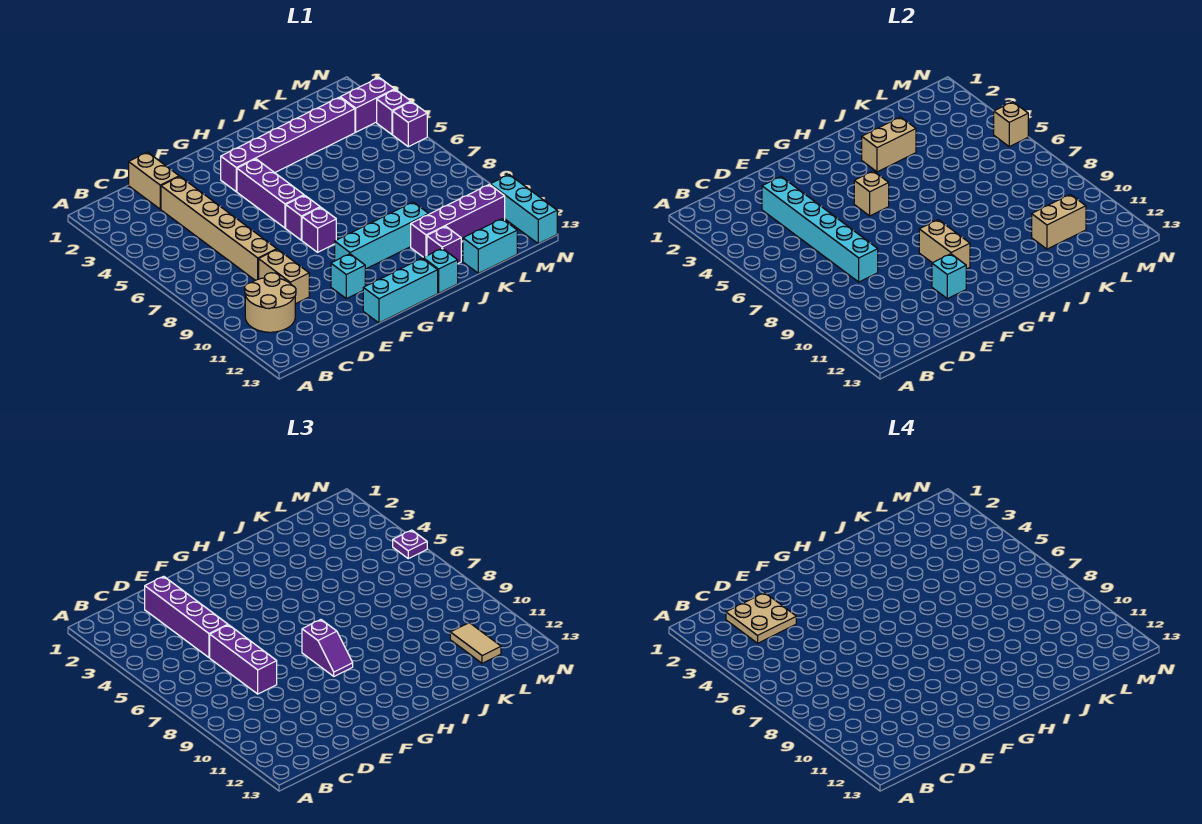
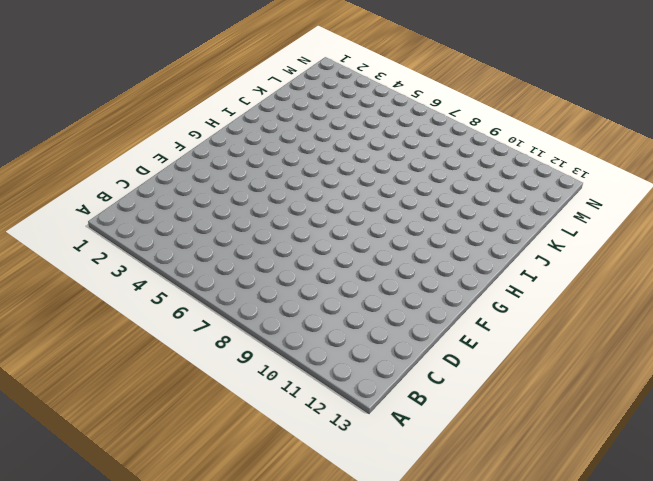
none -> tan round brick B10:C11 level 1
none -> tan brick D1:D2 level 1
none -> tan brick D3:D8 level 1
none -> tan brick D9:D10 level 1

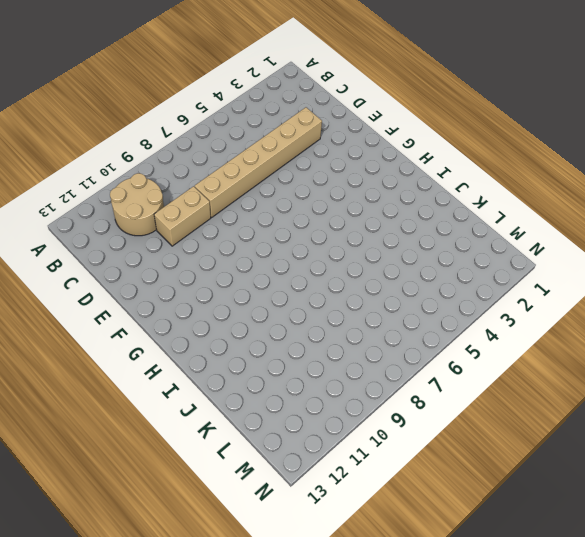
none -> tan brick D1:D2 level 1
none -> cyan brick F11 level 1
none -> cyan brick F13:H13 level 1
none -> purple brick G3:L3 level 1

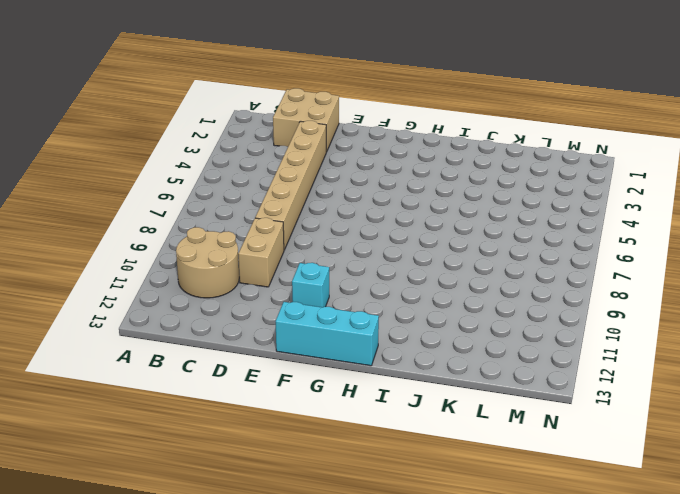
tan brick C1:D2 level 1 -> tan brick D1:D2 level 1
none -> purple brick G3:L3 level 1
none -> purple brick G4:G6 level 1
none -> purple brick G7 level 1
none -> purple brick G8 level 1

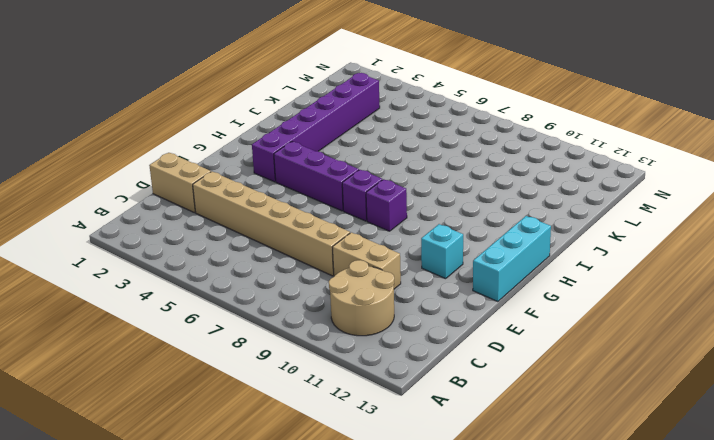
none -> cyan brick G10:J10 level 1
none -> cyan brick I13 level 1
none -> purple brick J11:M11 level 1
none -> purple brick J12 level 1

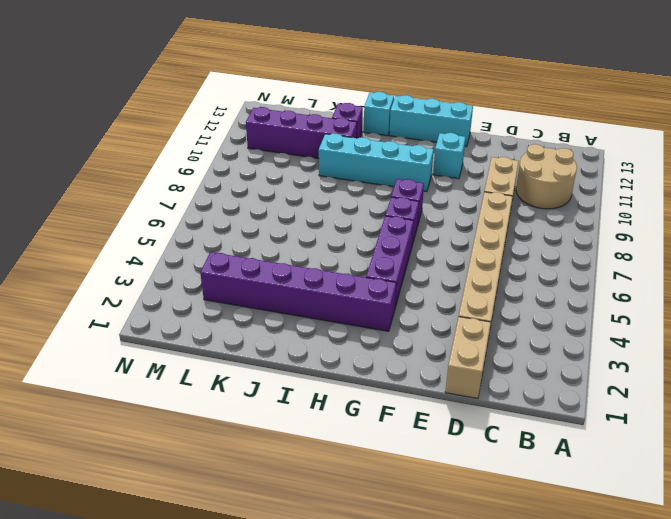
none -> cyan brick K13:L13 level 1
none -> purple brick M3:N3 level 1
none -> purple brick N4 level 1
none -> purple brick N5 level 1

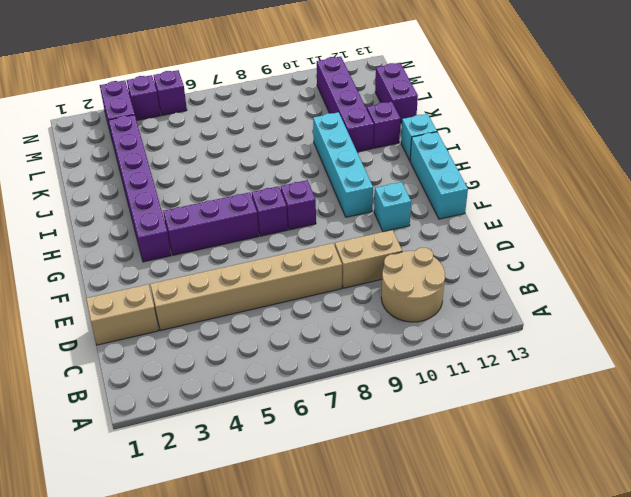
purple brick K13:L13 level 1 -> cyan brick K13:L13 level 1
none -> cyan brick N11:N13 level 1
none -> cyan brick D3:D8 level 2
none -> cyan brick F11 level 2
none -> tan brick G5 level 2

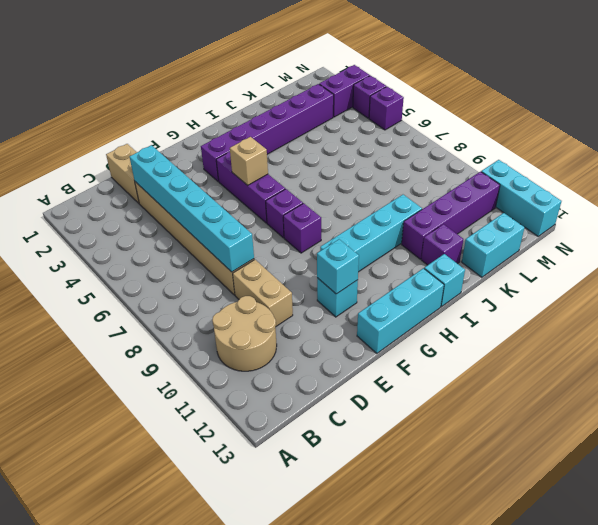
none -> tan brick G9:G10 level 2
none -> tan brick I3:J3 level 2
none -> tan brick K11:L11 level 2
none -> tan brick N5 level 2

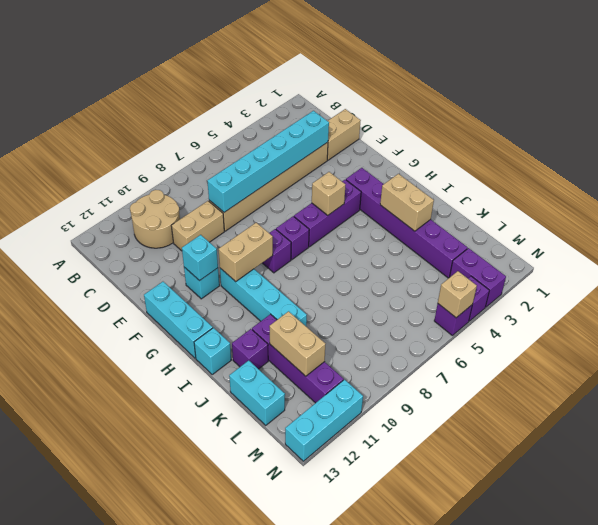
none -> purple brick D2:D5 level 3
none -> purple brick D6:D8 level 3
none -> purple slope G8:G9 level 3 top 8
none -> tan tile L11:L12 level 3

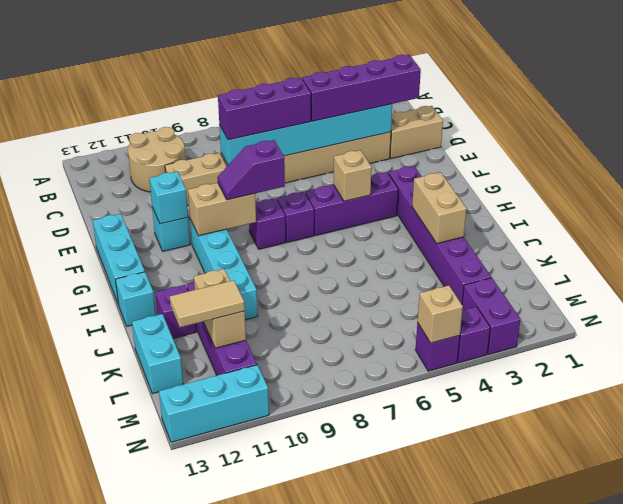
none -> purple plate N5 level 3
none -> tan plate C2:D3 level 4

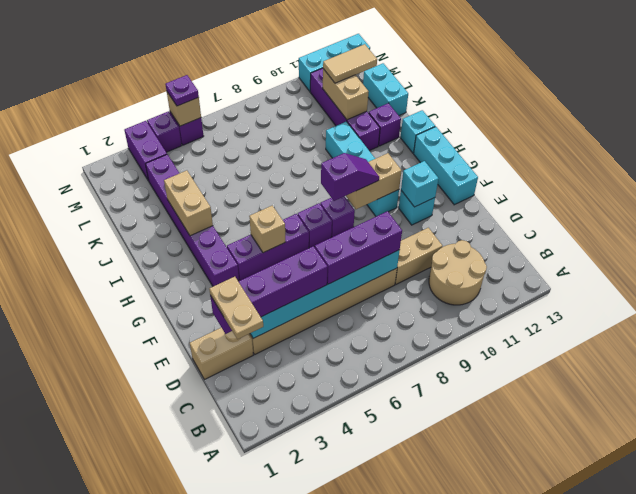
tan plate C2:D2 level 4 -> tan plate C2:D3 level 4

